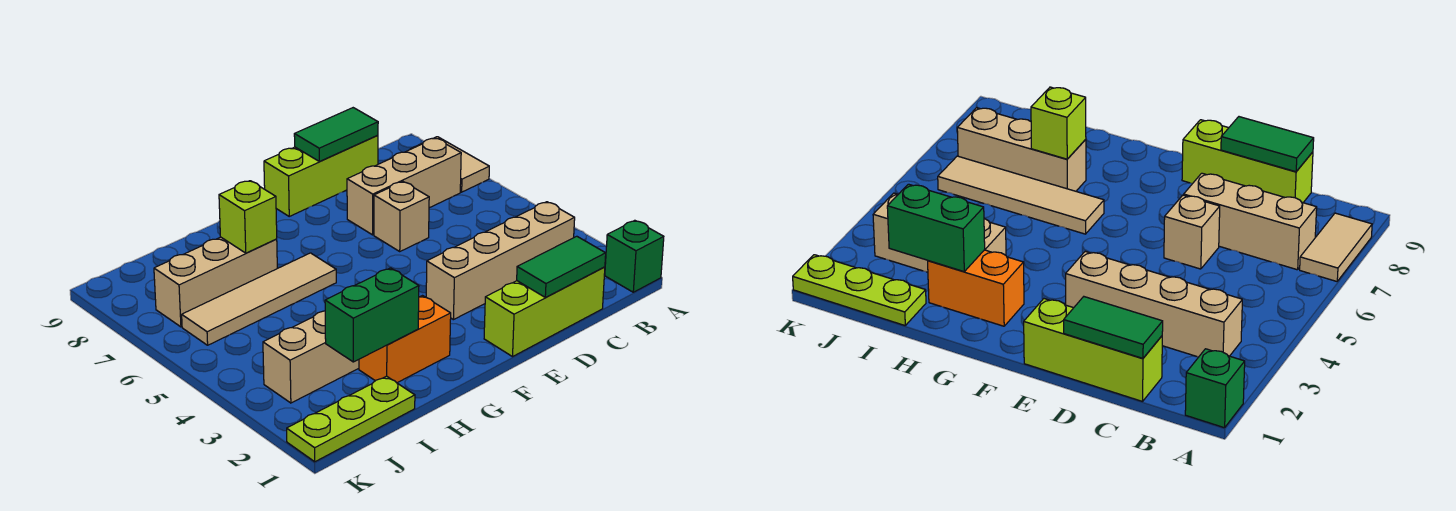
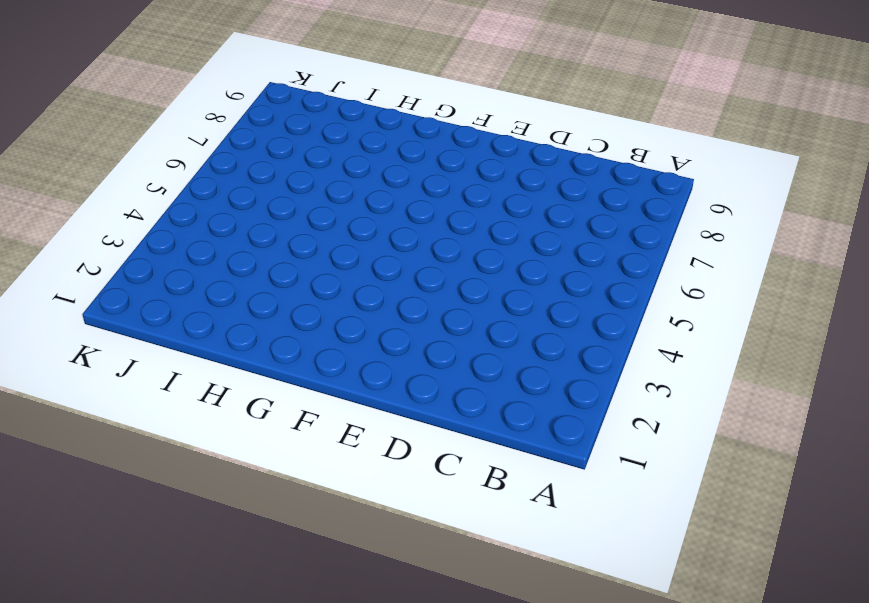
none -> green brick A1 level 1
none -> tan tile A7:A8 level 1
none -> tan brick B3:E3 level 1

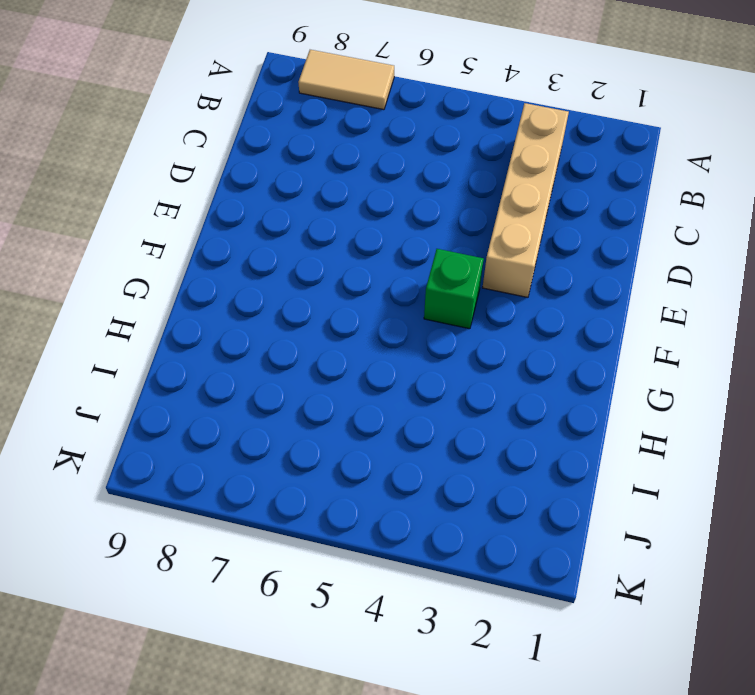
green brick F4 level 1 -> green brick A1 level 1
none -> tan brick B7:D7 level 1
none -> lime brick C1:E1 level 1
none -> lime brick C9:E9 level 1

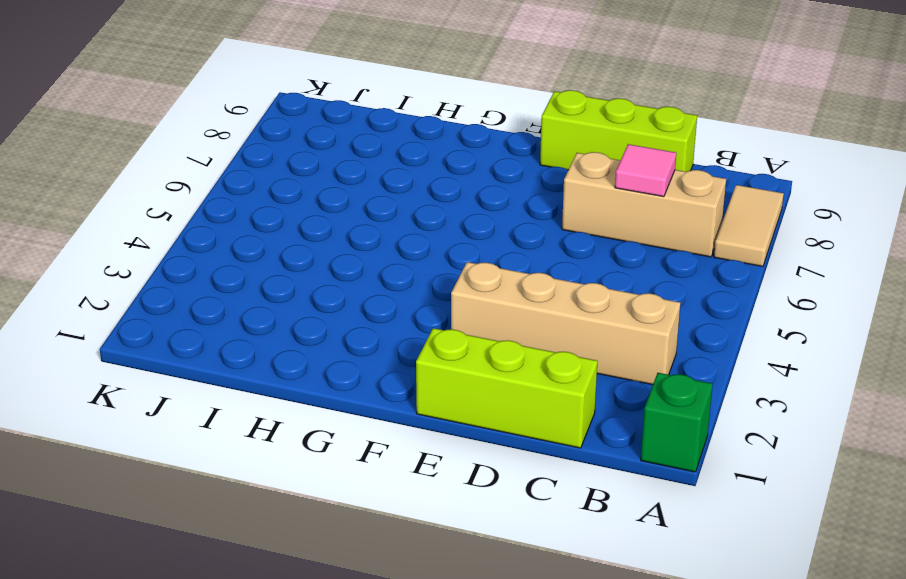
pink tile C7 level 2 -> none
none -> tan brick D6 level 1
none -> orange brick G2:H2 level 1
none -> tan tile G6:J6 level 1

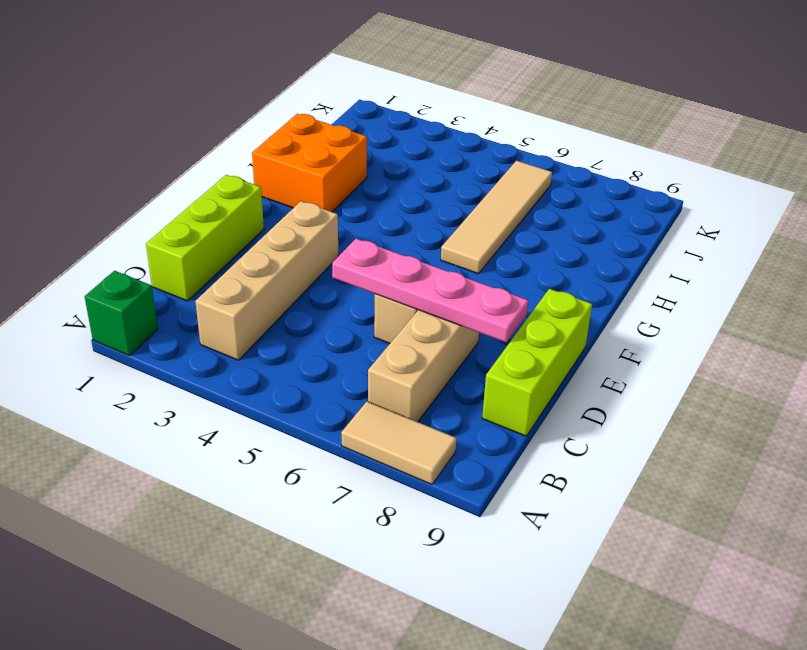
pink plate D5:D8 level 2 -> none
orange brick G1:H2 level 1 -> orange brick G2:H2 level 1
none -> tan brick H3:J3 level 1
none -> tan brick H7:J7 level 1
none -> lime plate I1:K1 level 1

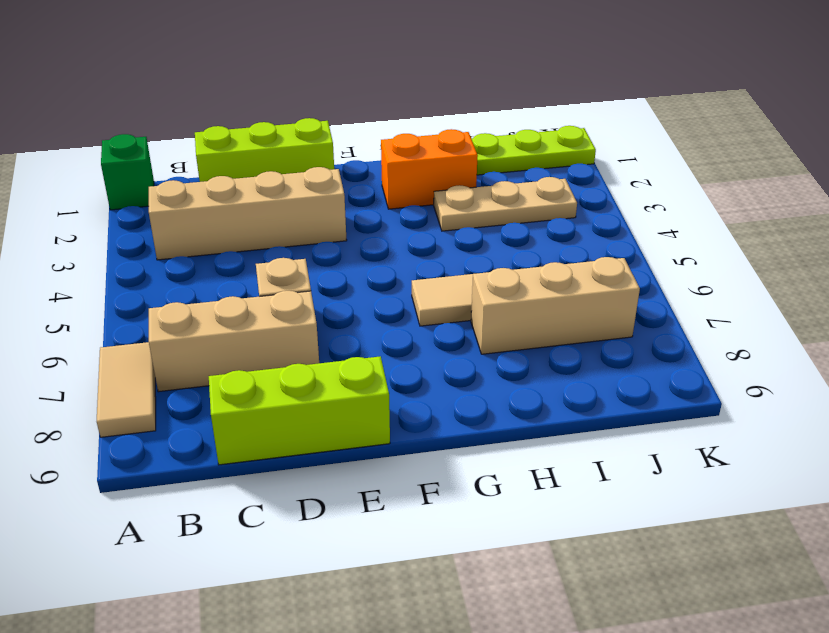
tan plate H3:J3 level 1 -> tan brick H3:J3 level 1
none -> green tile C1:D1 level 2
none -> green tile C9:D9 level 2
none -> green brick H2:I2 level 2

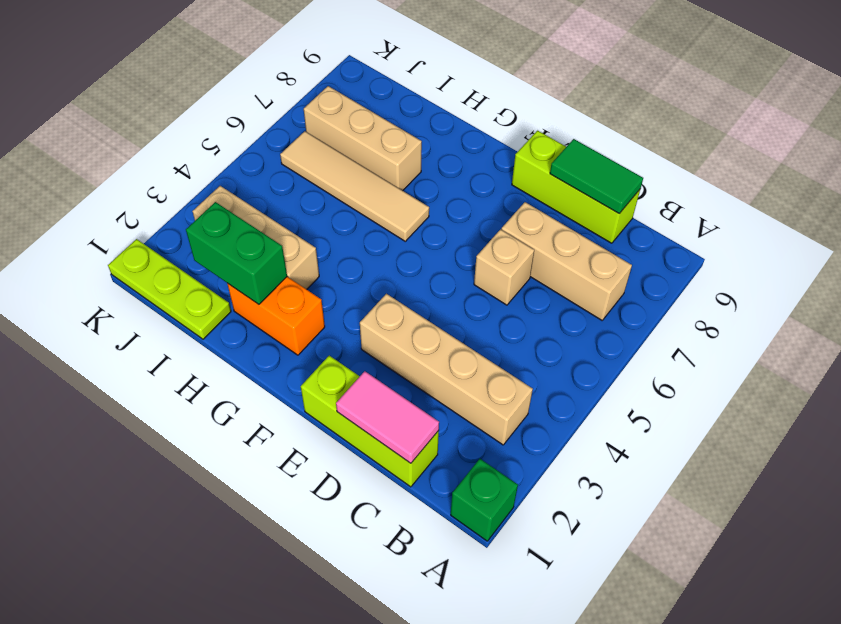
pink tile C1:D1 level 2 -> green tile C1:D1 level 2
none -> tan tile A7:A8 level 1
none -> lime brick H7 level 2

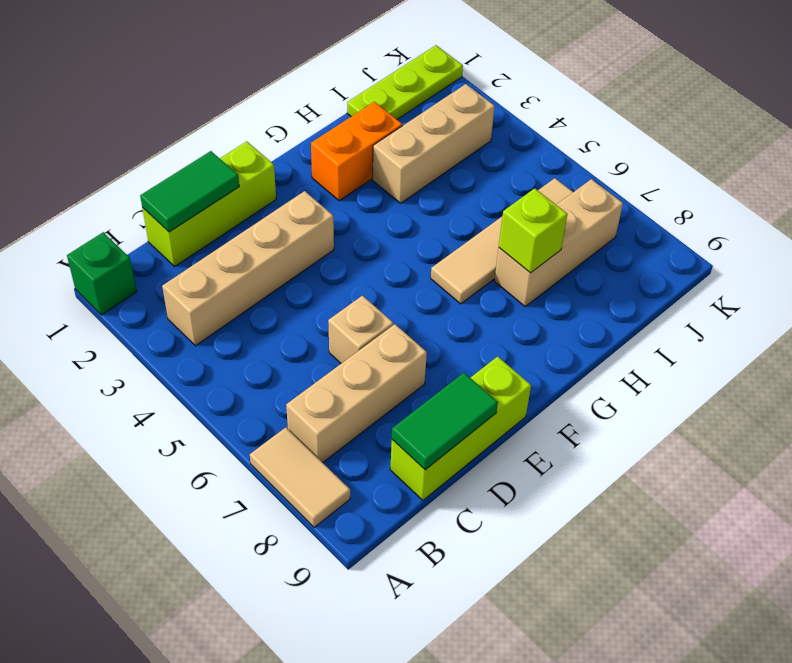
none -> green brick H2:I2 level 2

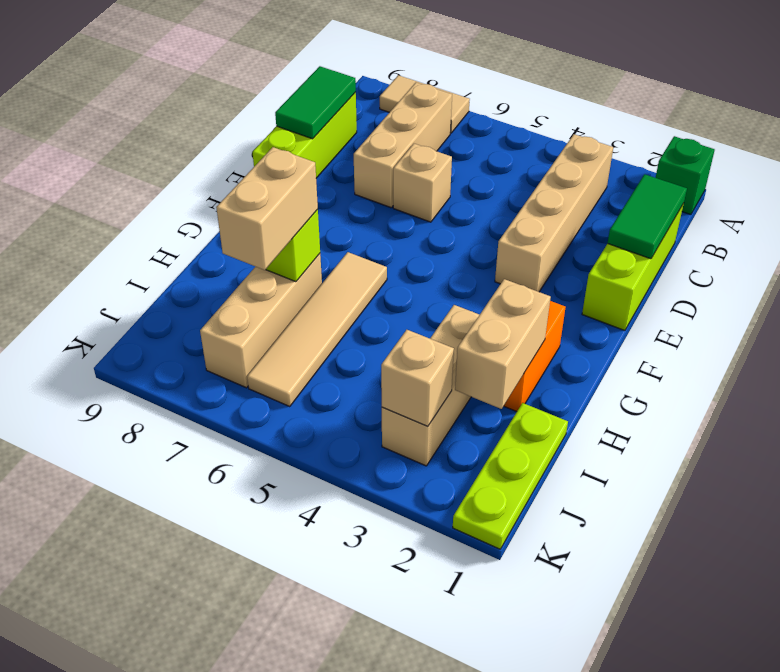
tan brick H2:I2 level 2 -> green brick H2:I2 level 2
tan brick H7:I7 level 3 -> none
tan brick J3 level 2 -> none

